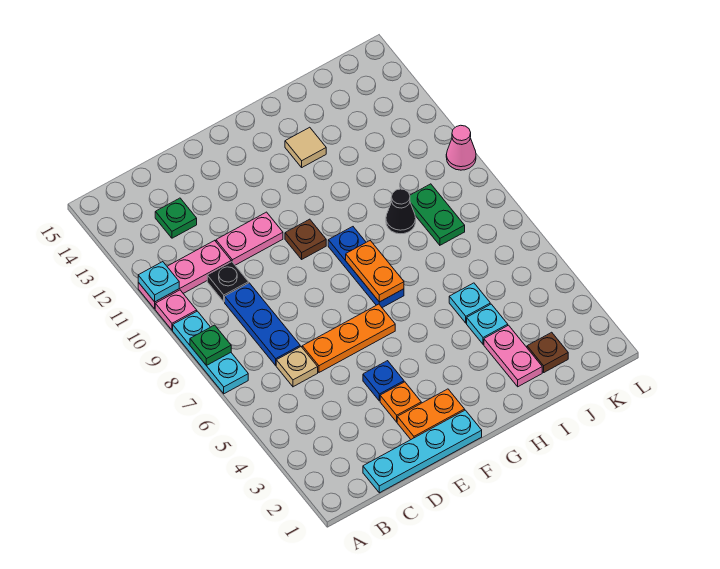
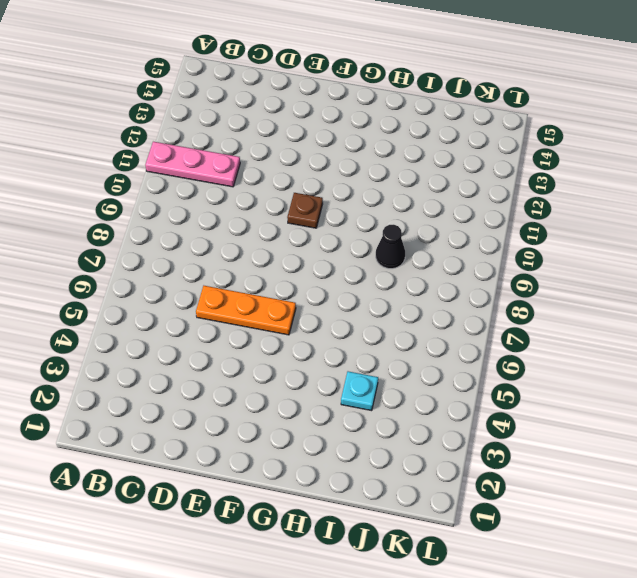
none -> cyan plate A7:A9 level 1
none -> pink plate A10 level 1
none -> cyan plate C1:F1 level 1

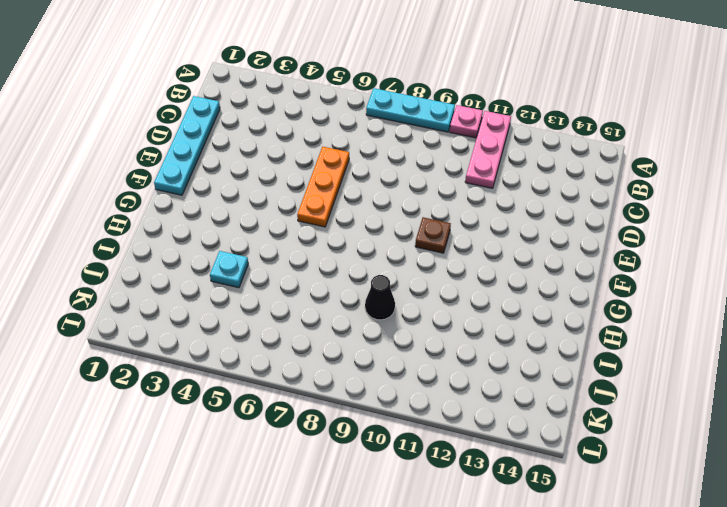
none -> tan plate C6 level 1
none -> blue plate C7:C9 level 1
none -> black plate C10 level 1

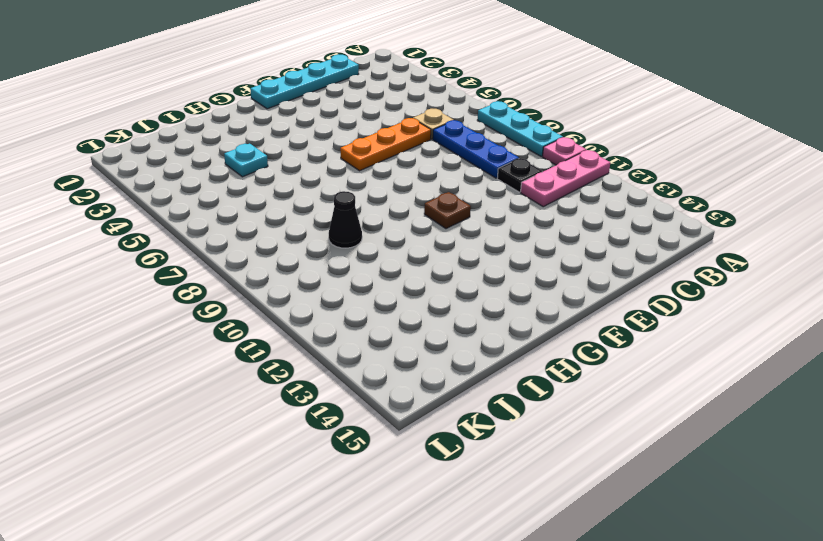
none -> green plate C13 level 1
none -> pink plate D11:E11 level 1
none -> orange plate E2:F2 level 1

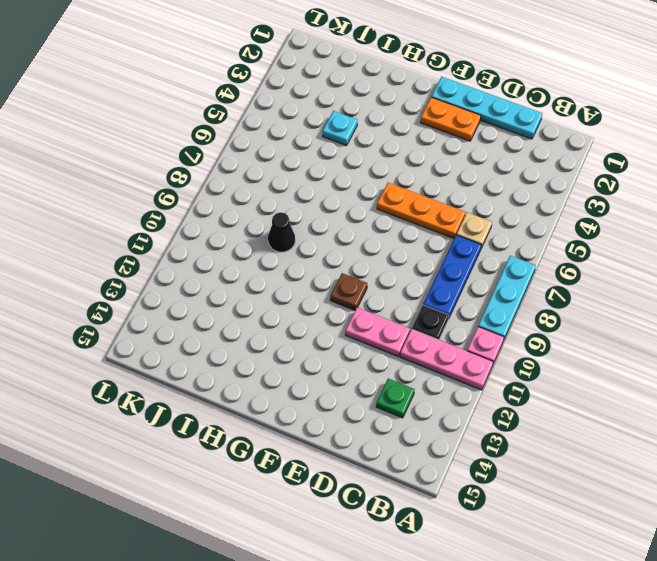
none -> orange plate E3 level 1
none -> blue plate E4 level 1
none -> blue plate G7:G9 level 1

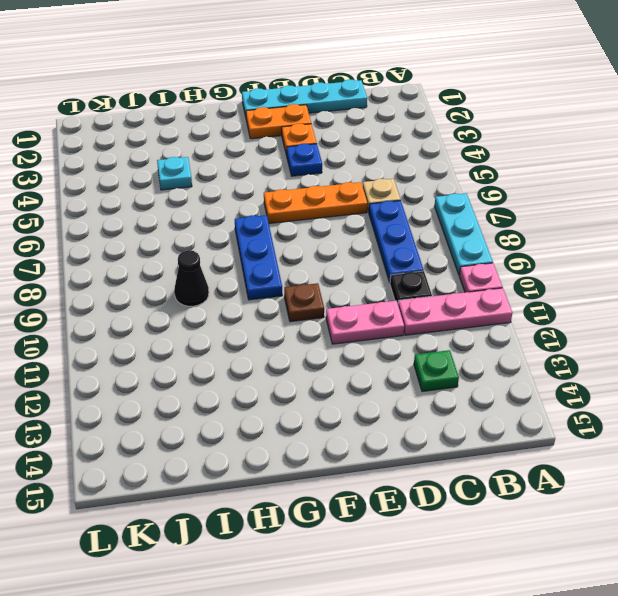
none -> tan tile H13 level 1
none -> pink plate I2:I3 level 1
none -> cyan plate I5 level 1

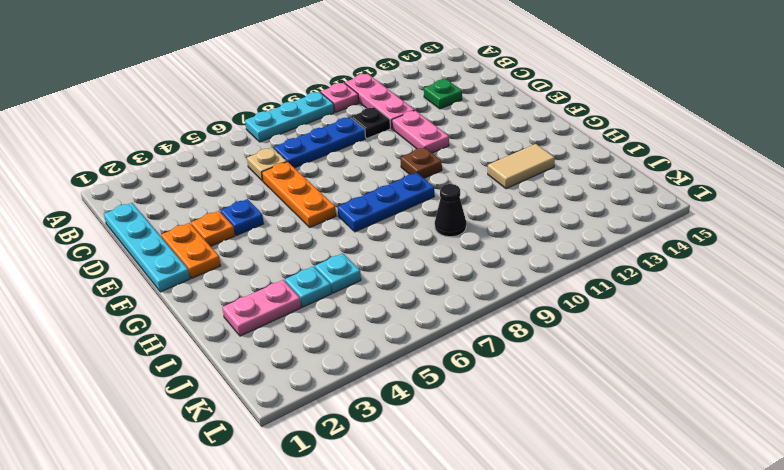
tan tile H12:H13 level 1 -> tan tile H13 level 1
none -> brown plate J2 level 1
none -> green plate J8:J9 level 1
none -> pink cone L10 level 1

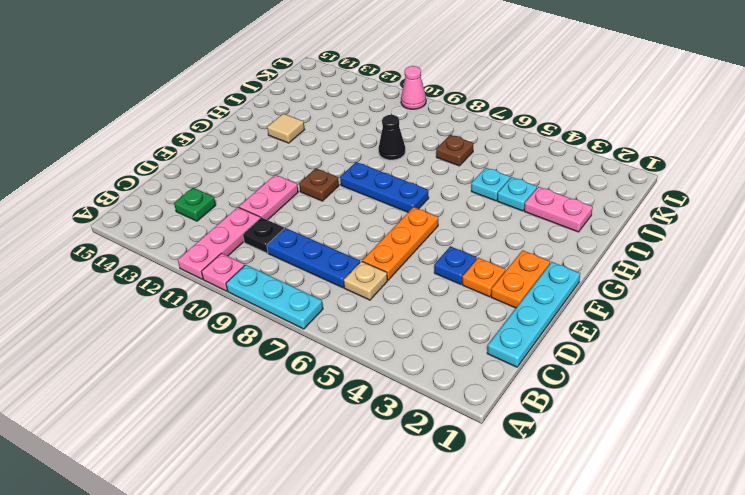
brown plate J7 level 1 -> brown plate J2 level 1
none -> green plate J8:J9 level 1
none -> green plate A8 level 2
none -> cyan plate A11 level 2

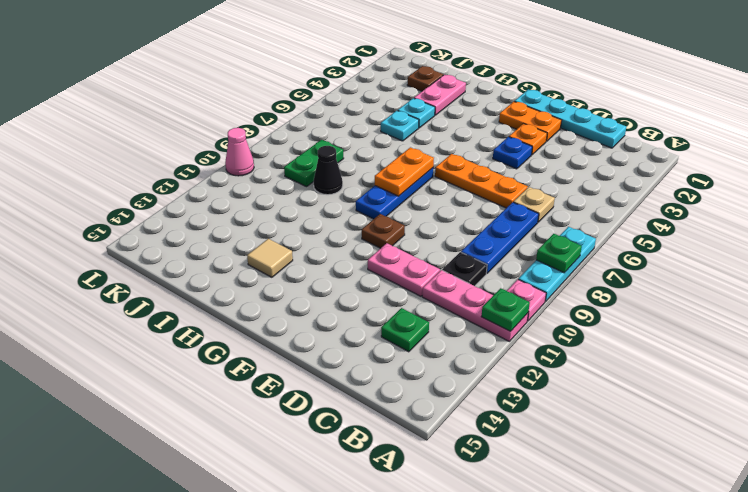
green plate A11 level 2 -> cyan plate A11 level 2

